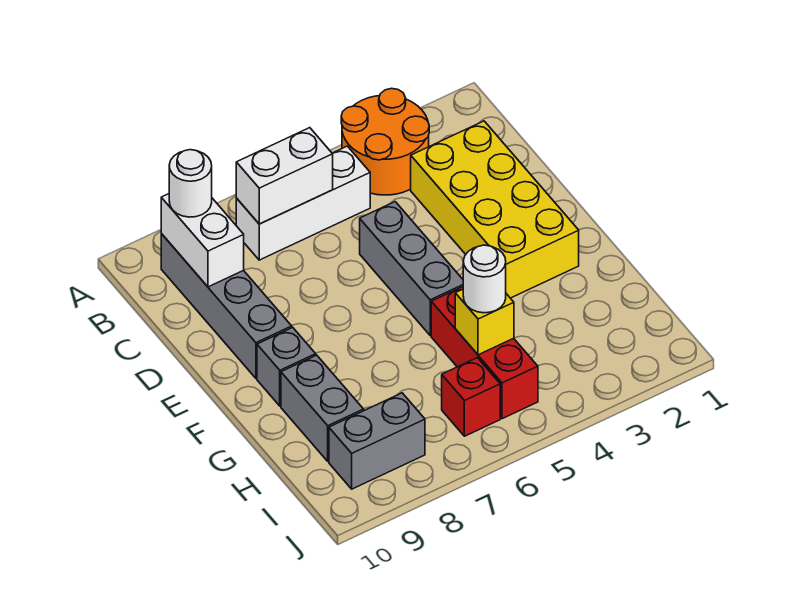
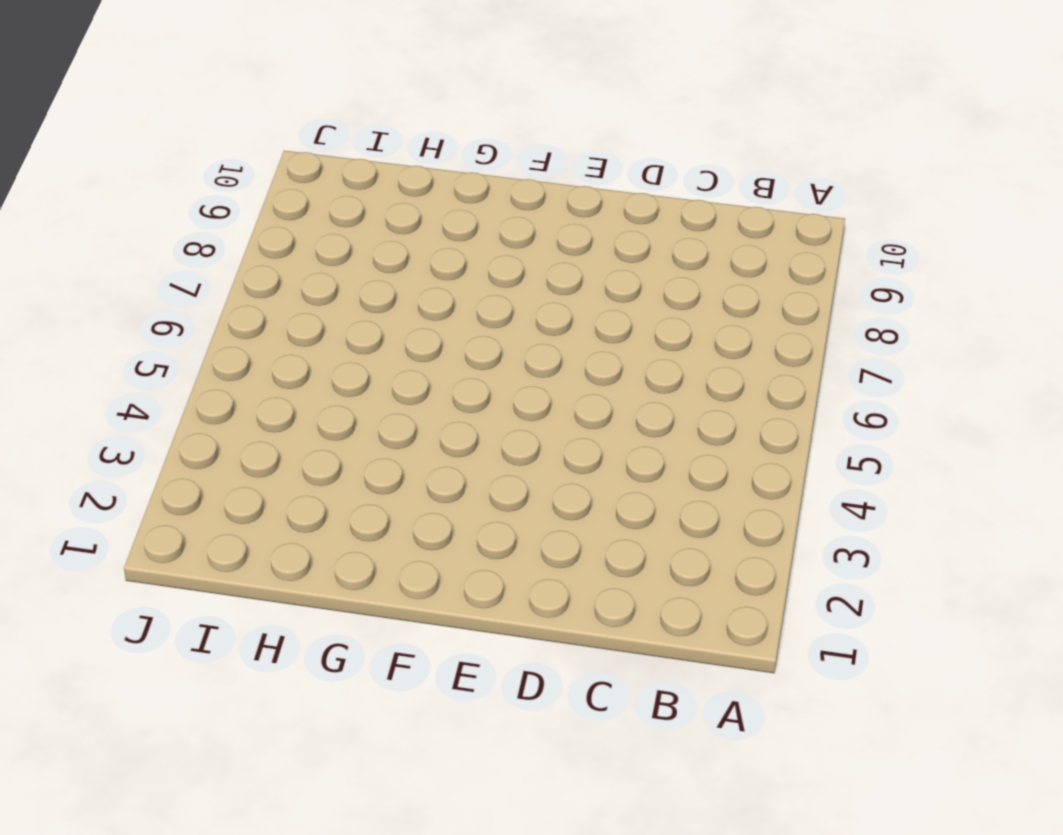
none -> orange round brick A3:B4 level 1
none -> white brick B5:B7 level 1
none -> grey brick B9:E9 level 1

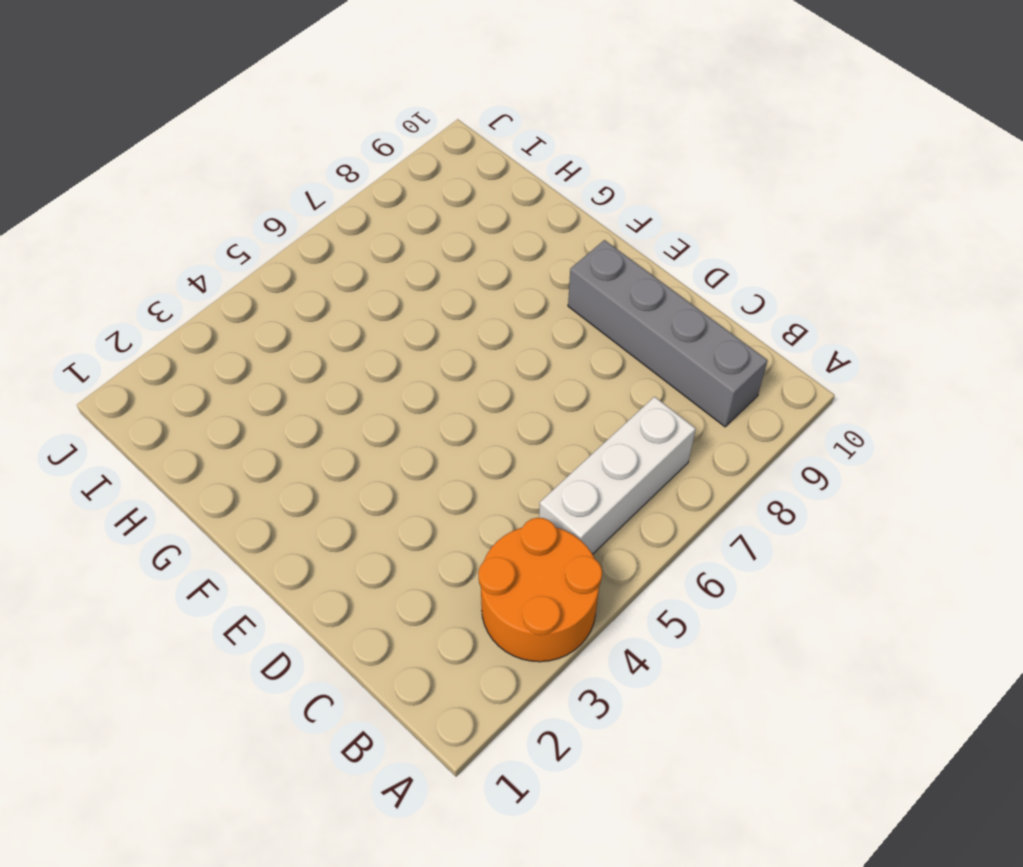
none -> yellow brick C2:F3 level 1
none -> grey brick D5:F5 level 1
none -> grey brick F9 level 1

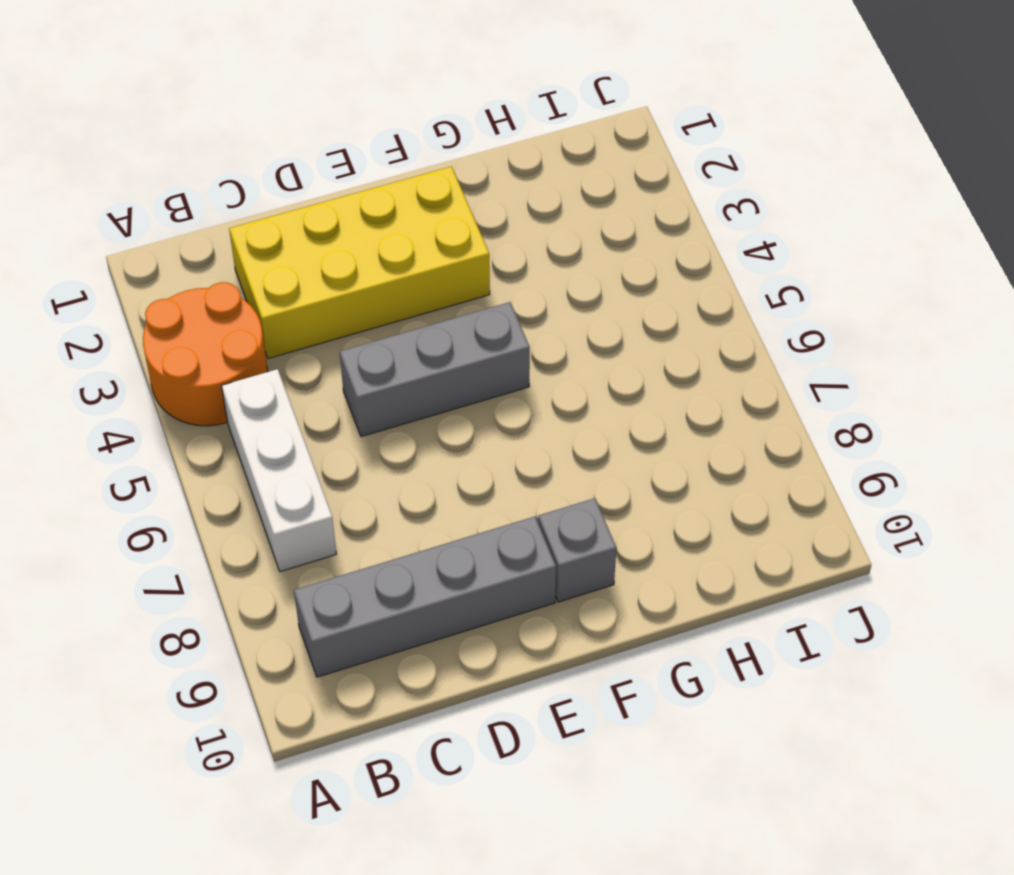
none -> red brick G5:I5 level 1
none -> grey brick G9:H9 level 1
none -> red brick I6 level 1

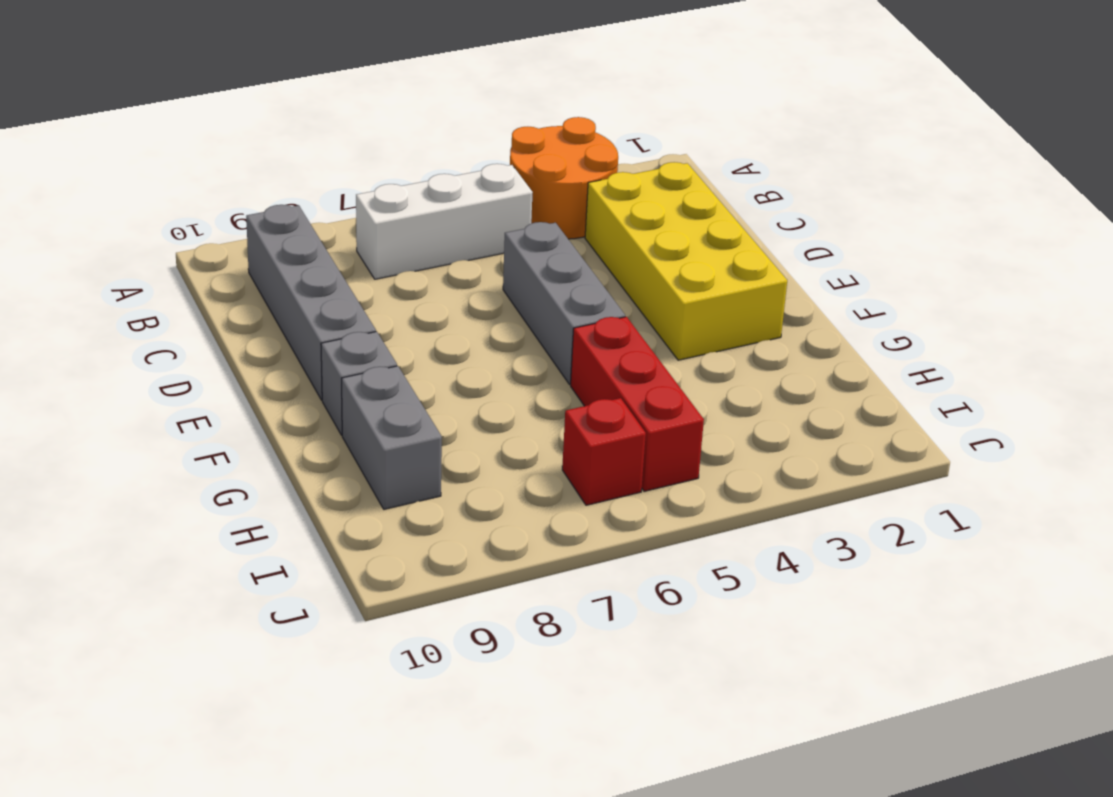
none -> grey brick I8:I9 level 1
none -> white brick B6:B7 level 2
none -> white brick B9:C9 level 2

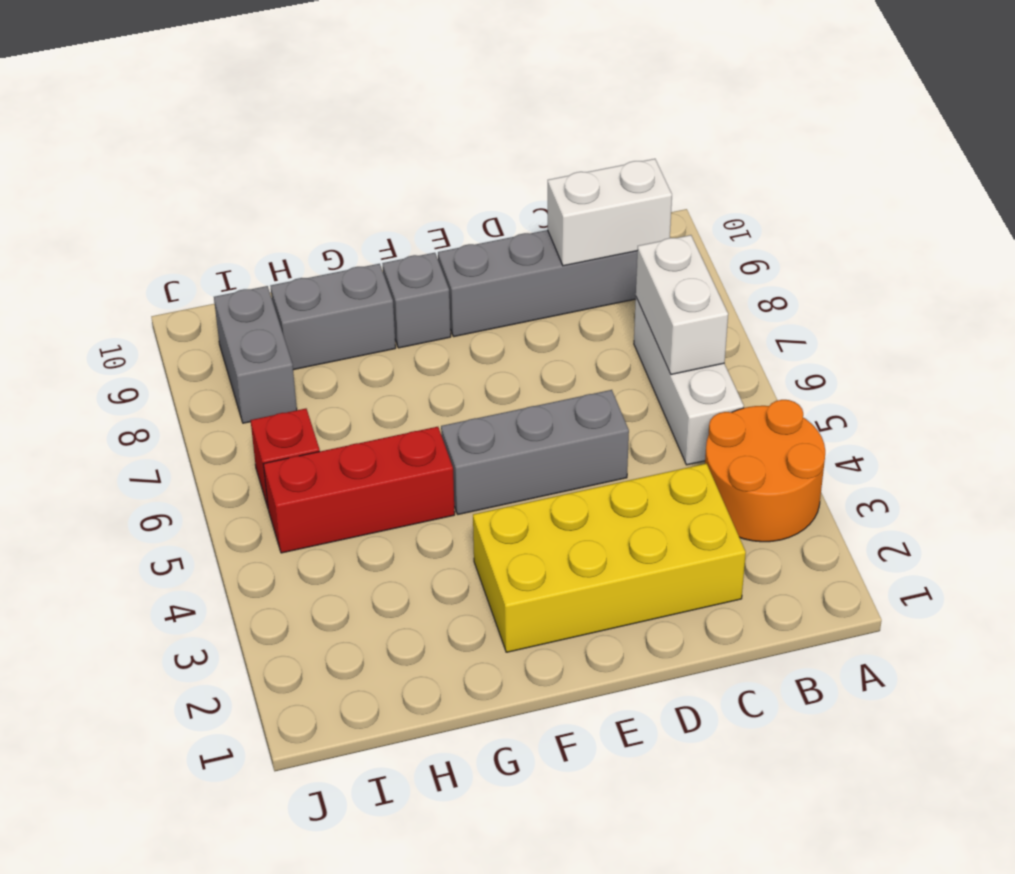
none -> yellow brick H5 level 2
none -> white round brick B9 level 3
none -> white round brick H5 level 3

